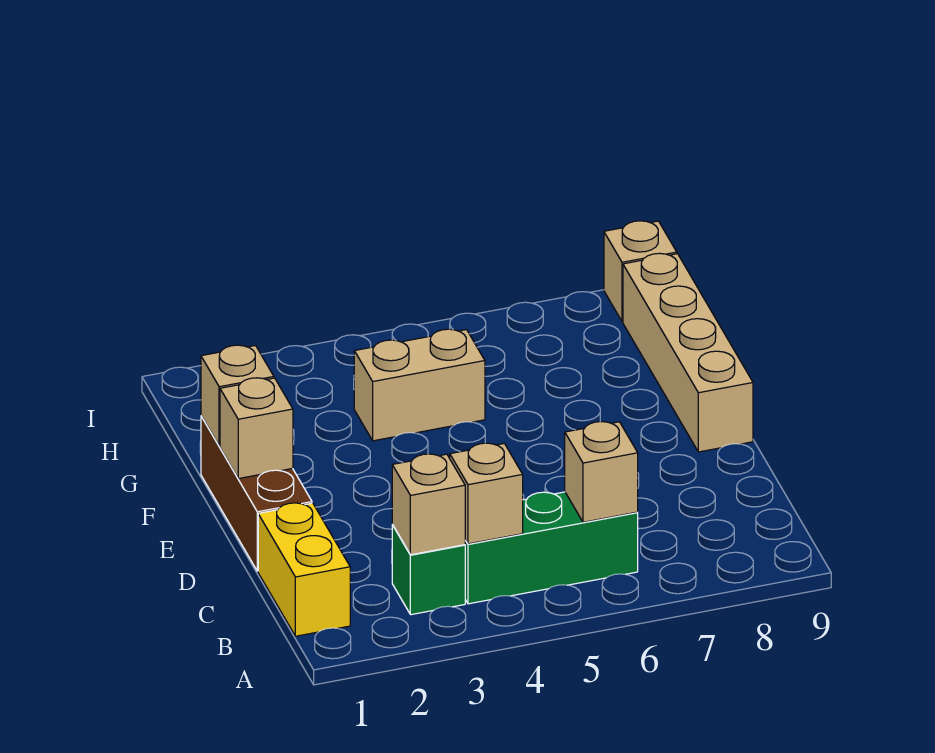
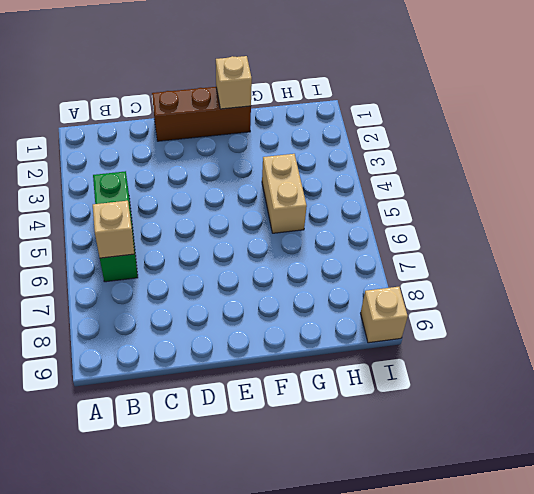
none -> yellow brick B1:C1 level 1
none -> green brick B3 level 1
none -> tan brick E9:H9 level 1

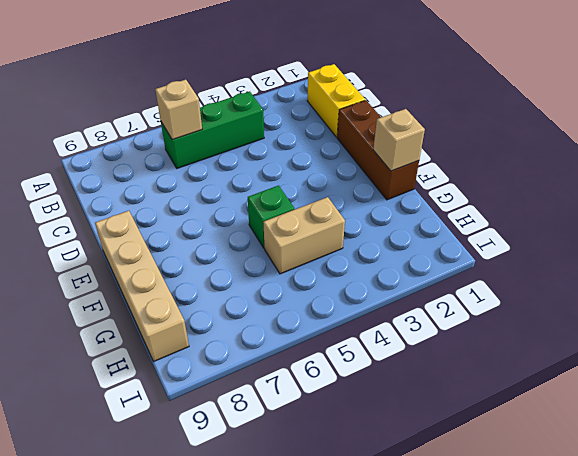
green brick F5 level 1 -> green brick B3 level 1
none -> tan brick I9 level 1
none -> tan brick B3 level 2
none -> tan brick B4 level 2

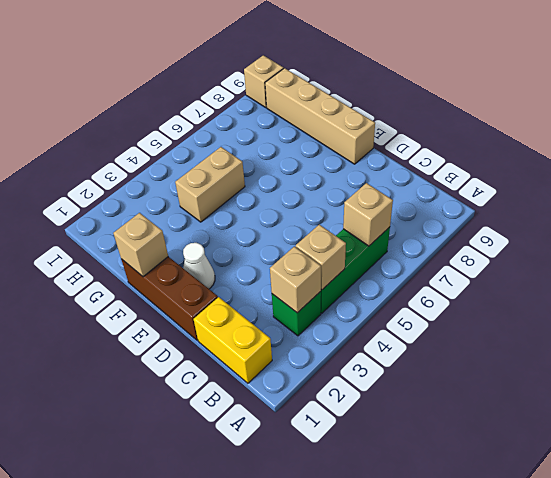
white cone E2 level 1 -> none
none -> tan brick E1 level 2

